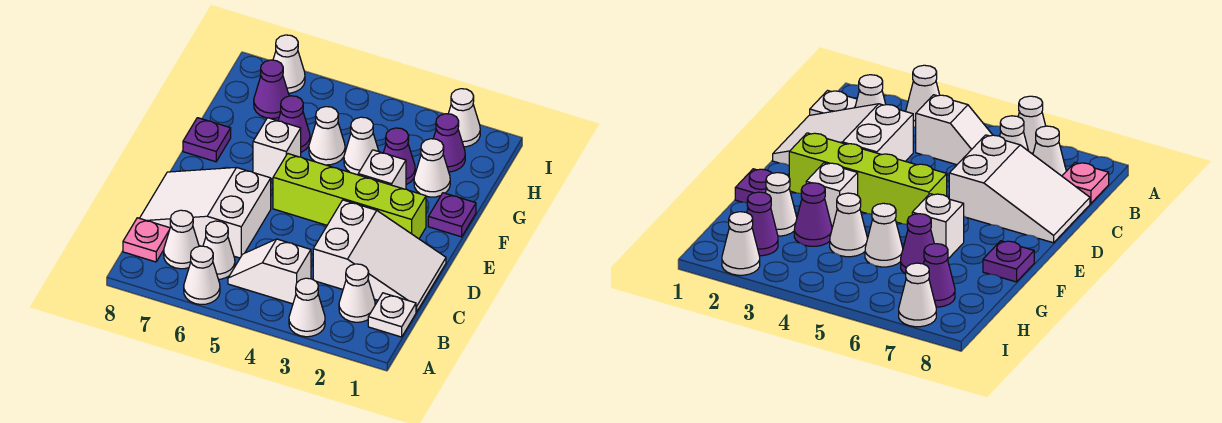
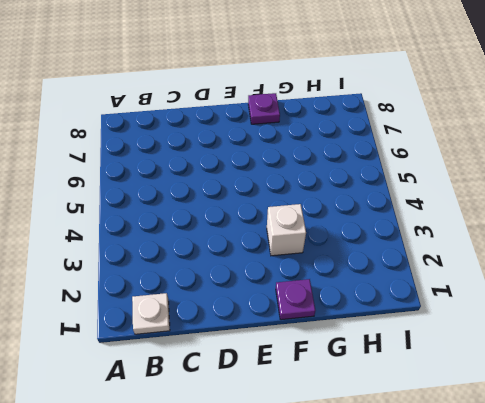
none -> white cone A3 level 1
none -> white cone A6 level 1
none -> white cone B2 level 1

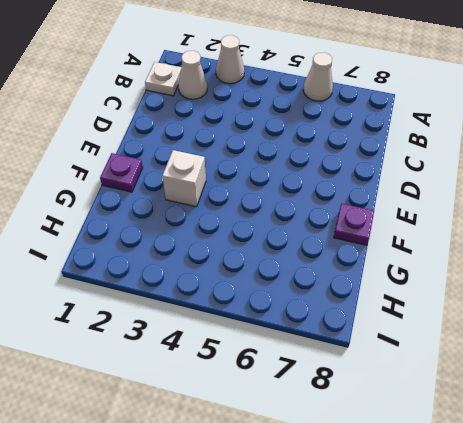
none -> white slope B4:B5 level 1 top 4
none -> white cone B6 level 1
none -> white cone B7 level 1

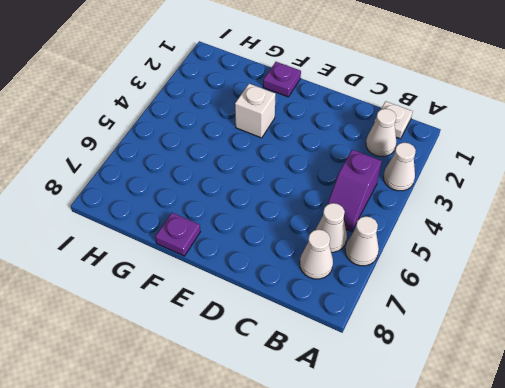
purple slope B4:B5 level 1 top 4 -> white slope B4:B5 level 1 top 4
none -> pink plate B8 level 1
none -> white slope C1:D3 level 1 top 3
none -> white slope C6:D8 level 1 top 6

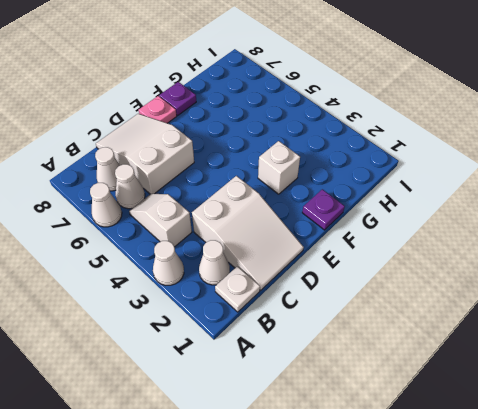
pink plate E8 level 1 -> pink plate B8 level 1
none -> lime brick E2:E5 level 1
none -> white brick F6 level 1
none -> white cone G2 level 1

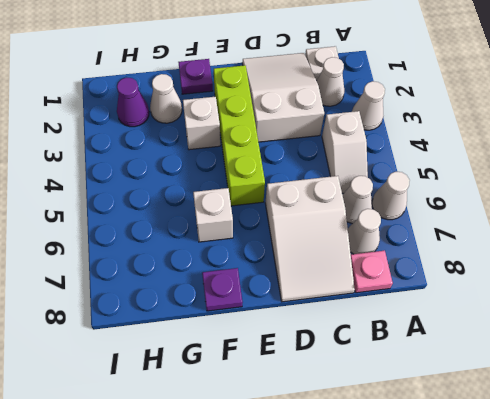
none -> purple cone G3 level 1
none -> white cone G4 level 1
none -> white cone G5 level 1

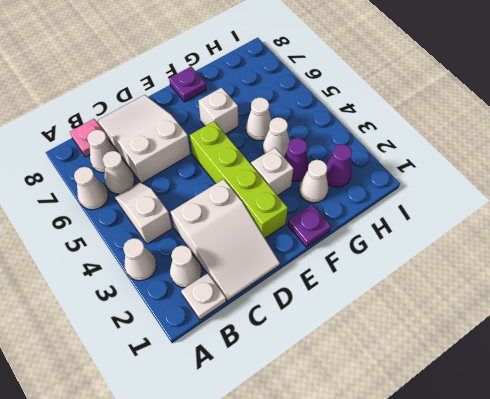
none -> purple cone G6 level 1
none -> purple cone H7 level 1
none -> white cone I2 level 1

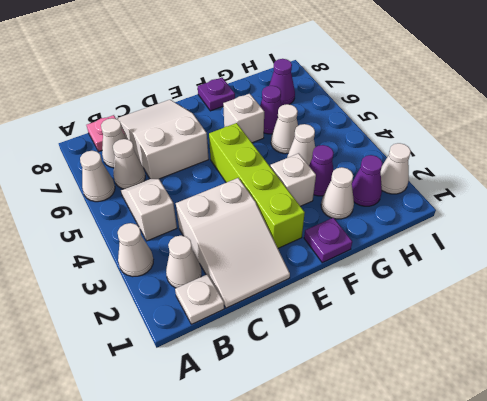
none -> white cone I7 level 1

